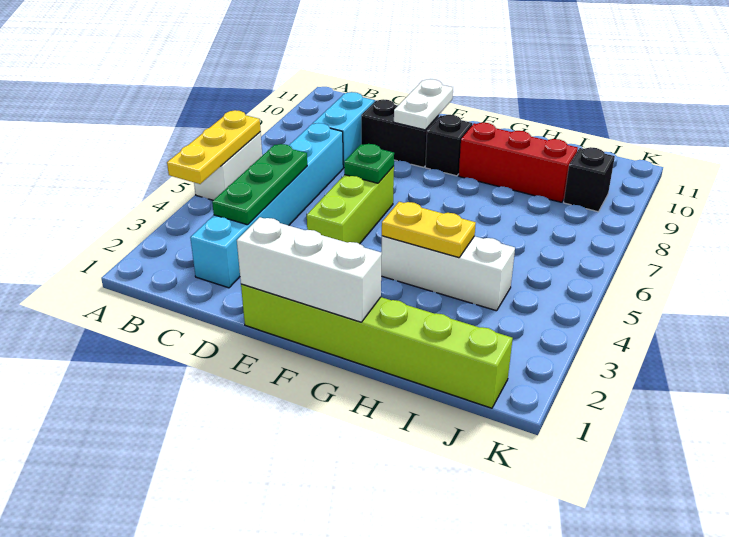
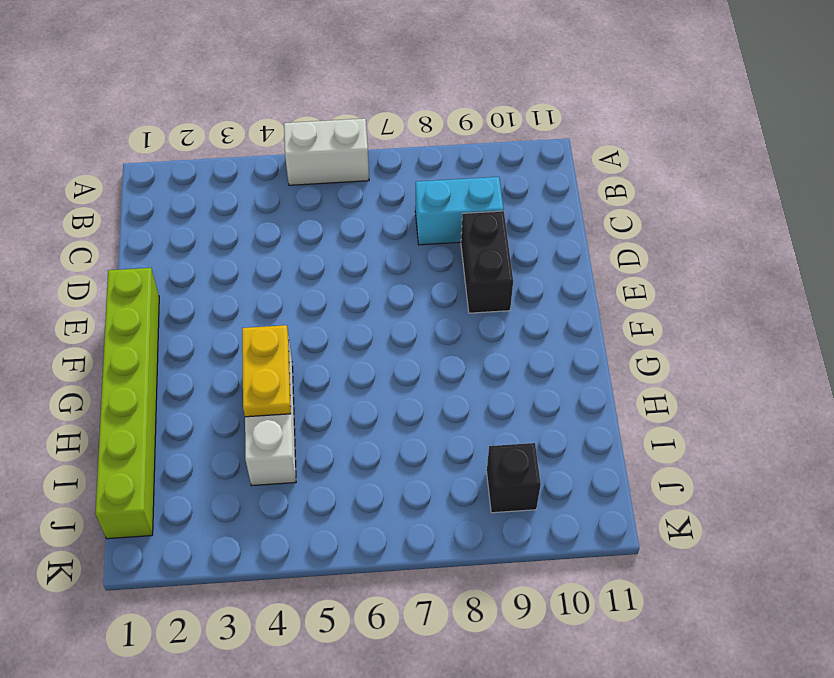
none -> cyan brick C2:C7 level 1
none -> lime brick E4:E6 level 1
none -> black brick F9 level 1

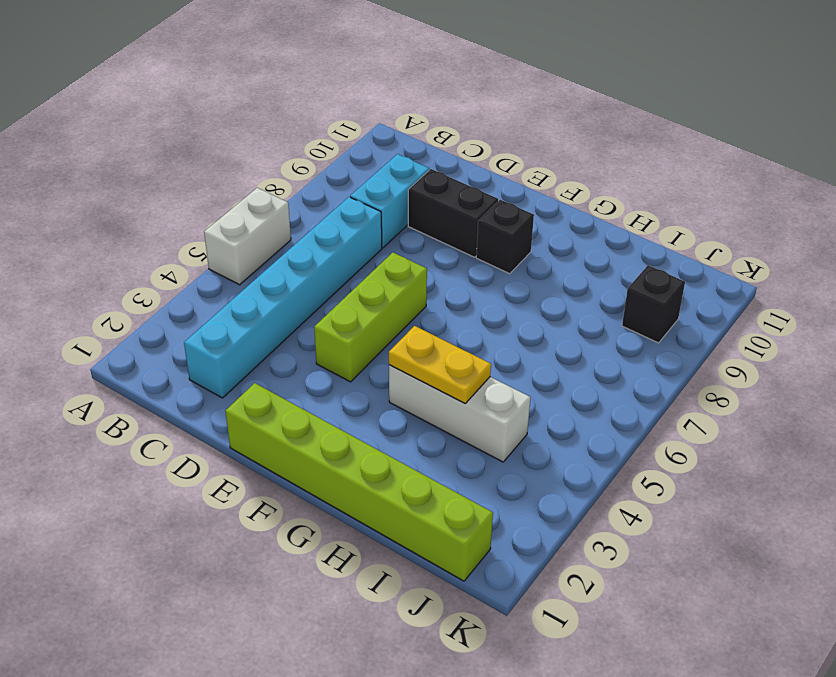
none -> red brick G9:I9 level 1
none -> yellow plate A4:A6 level 2
none -> green plate C3:C5 level 2

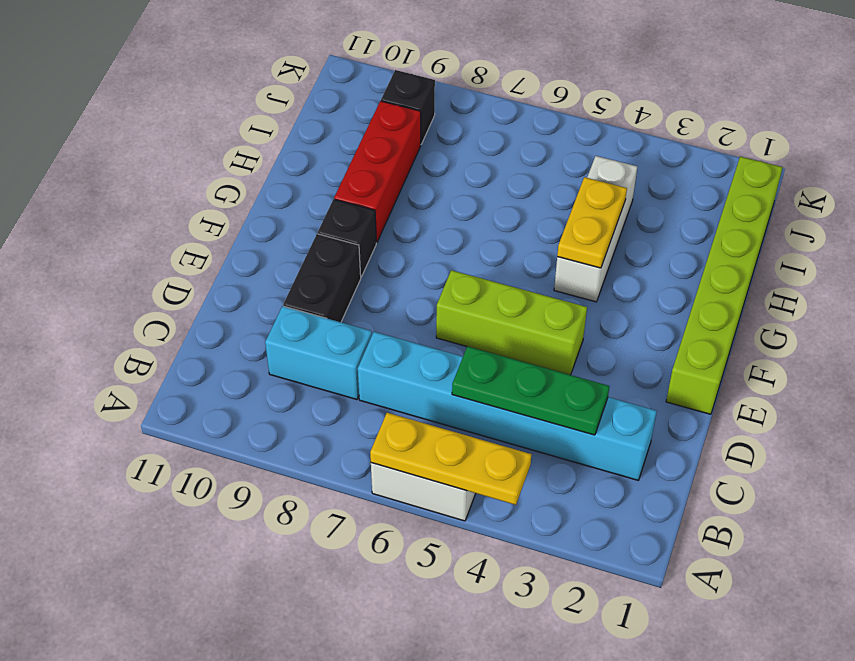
none -> white brick E1:G1 level 2
none -> green plate E6 level 2
none -> white plate E9:E10 level 2

